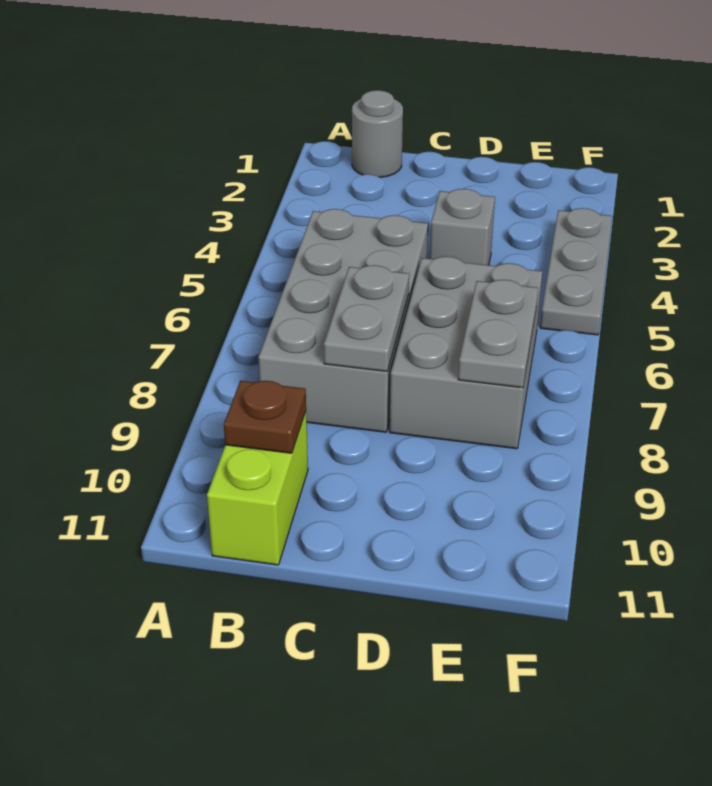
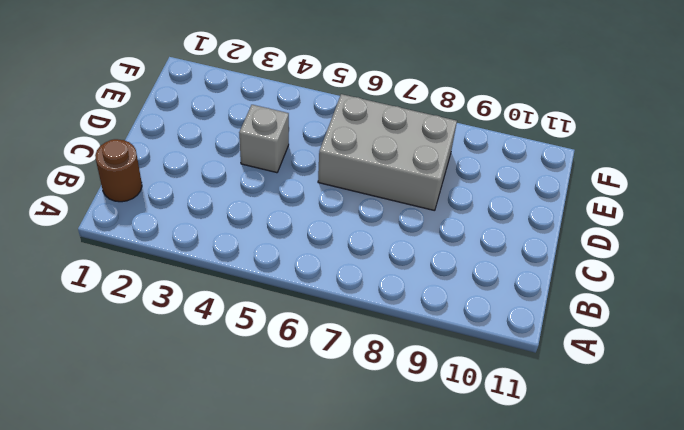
brown round brick B1 level 1 -> grey round brick B1 level 1
none -> grey brick B5:C8 level 1
none -> lime brick B10:B11 level 1

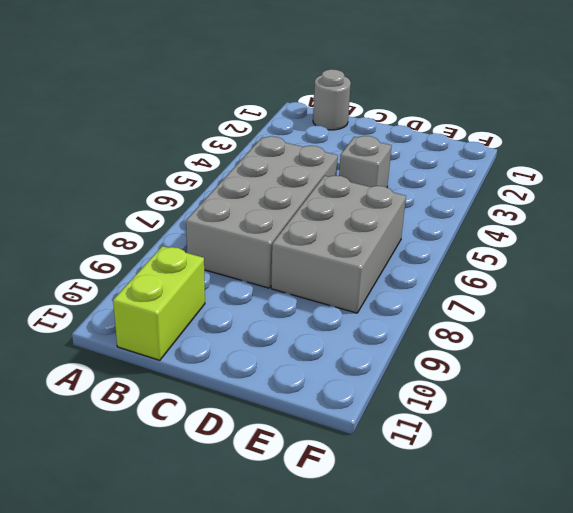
none -> grey plate F3:F5 level 1
none -> brown plate B10 level 2

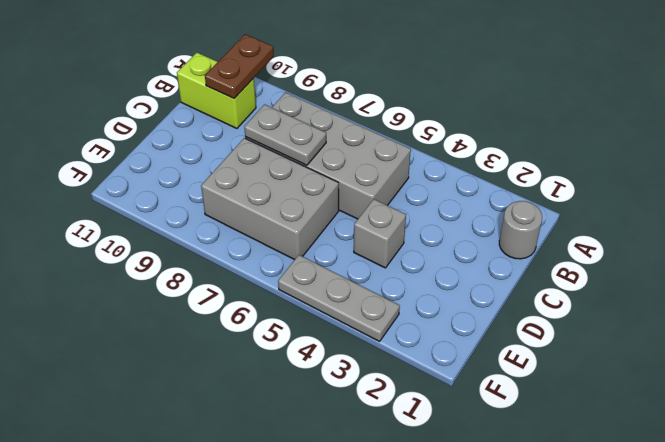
brown plate A10:B10 level 2 -> brown plate B10 level 2
none -> grey plate E7:E8 level 2

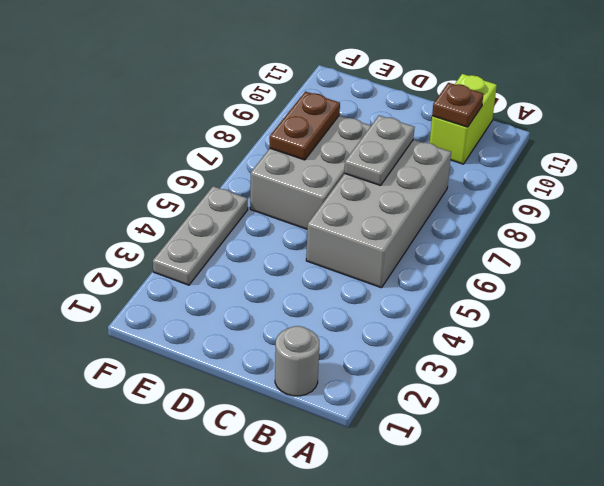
brown plate E7:E8 level 2 -> grey plate E7:E8 level 2
none -> grey brick D4 level 1

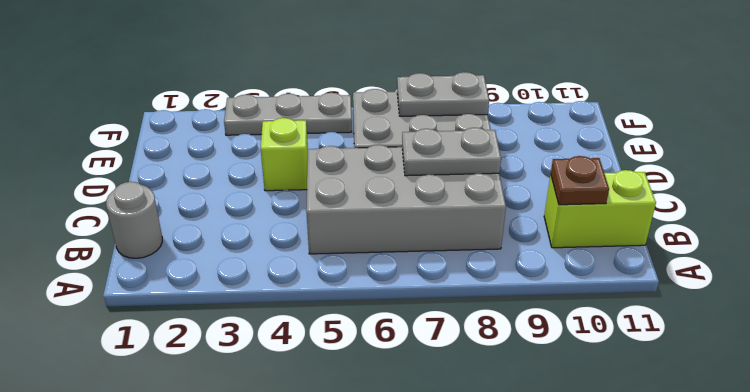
lime brick D4 level 1 -> grey brick D4 level 1

